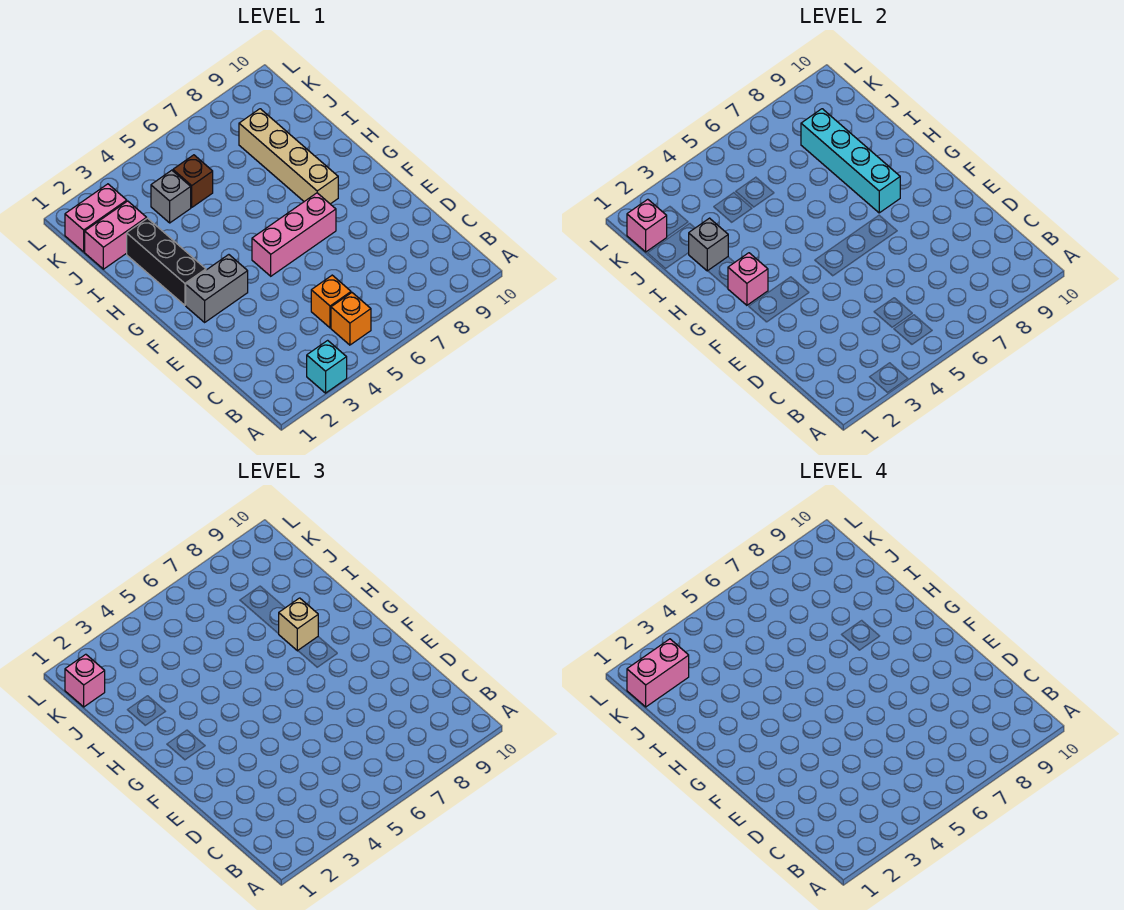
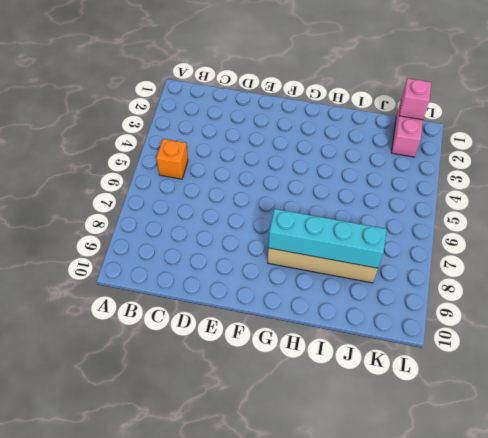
none -> cyan brick A3 level 1
none -> orange brick C5 level 1
none -> grey brick F2:F3 level 1

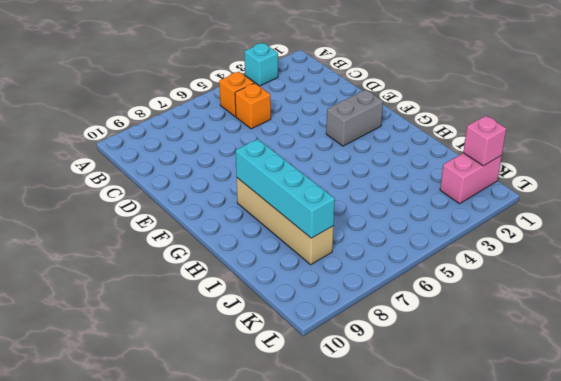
none -> pink brick F5:F7 level 1
none -> black brick G2:I2 level 1
none -> pink brick J1:J2 level 1

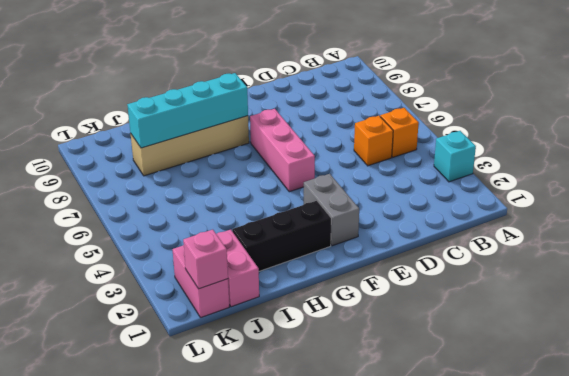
none -> grey brick J4 level 1
none -> brown brick J5 level 1
none -> pink brick G2 level 2

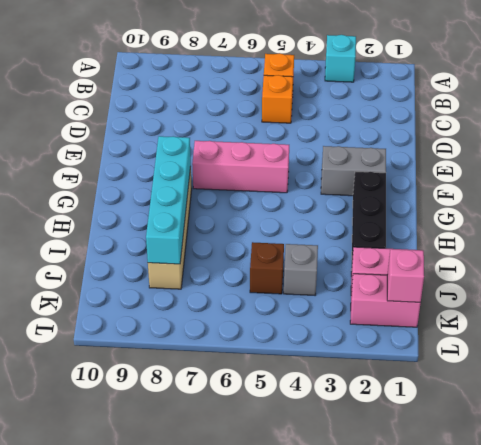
none -> pink brick G2 level 2
none -> grey brick I2 level 2
none -> tan brick H8 level 3

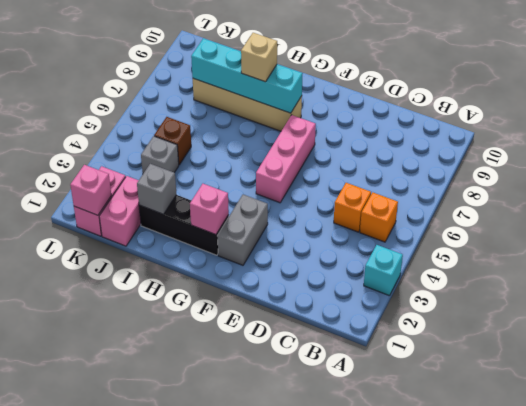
none -> pink brick K1 level 3
none -> pink brick K1:K2 level 4

